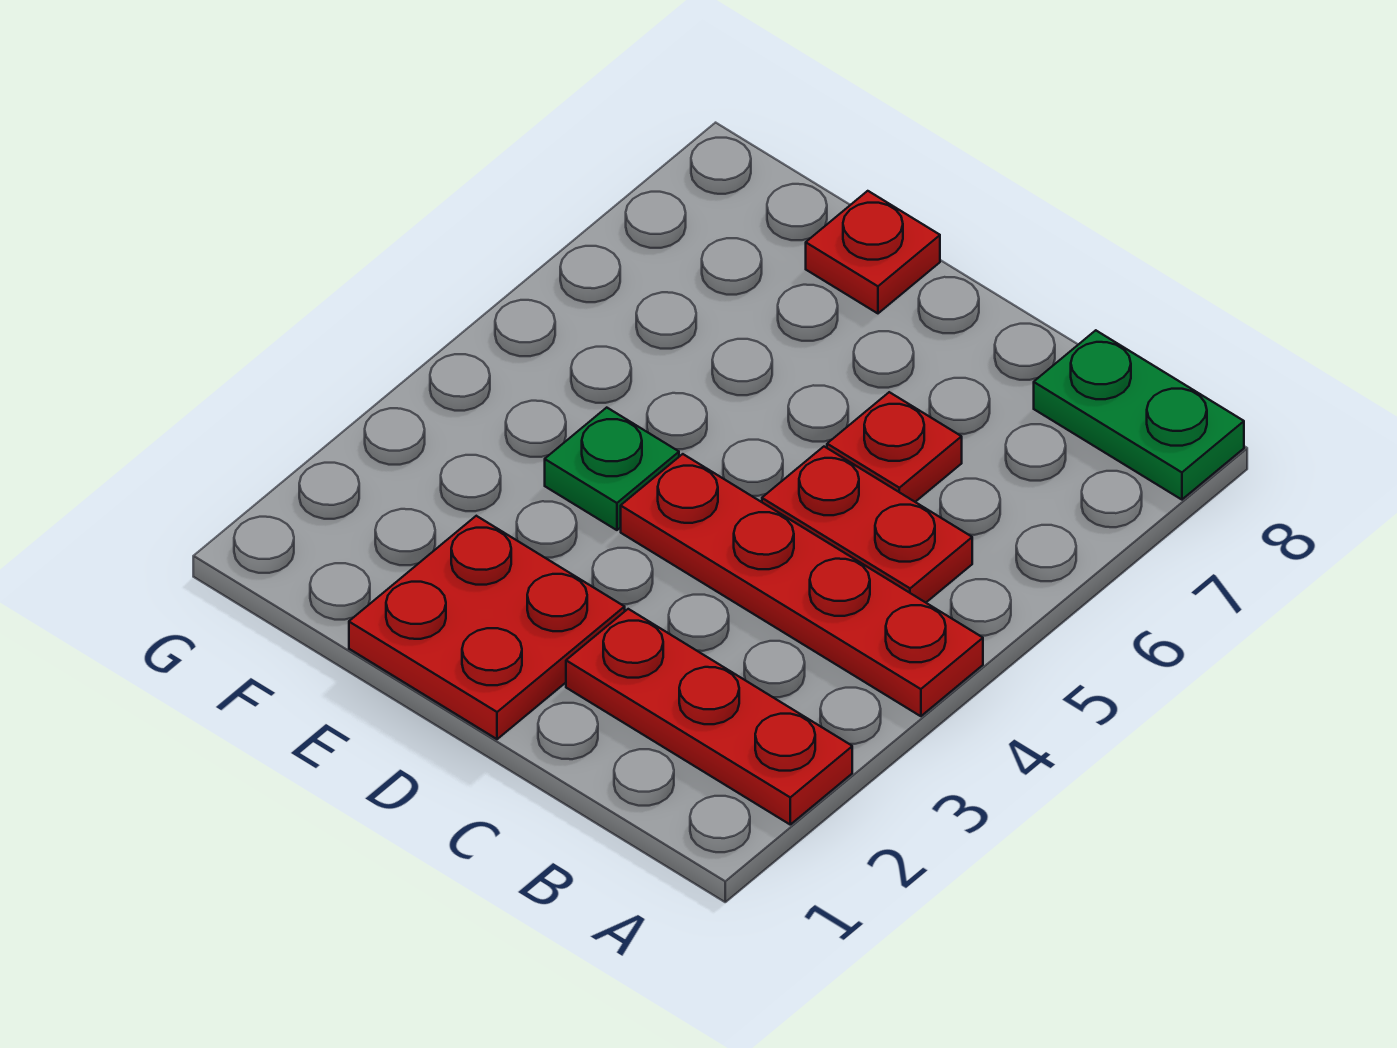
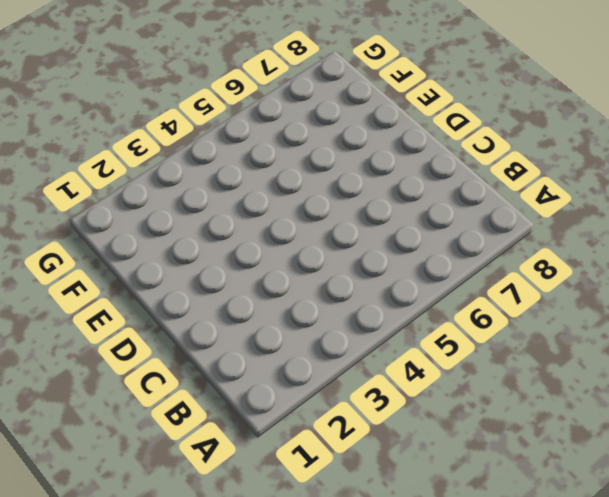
none -> red plate A2:C2 level 1
none -> red plate A4:D4 level 1

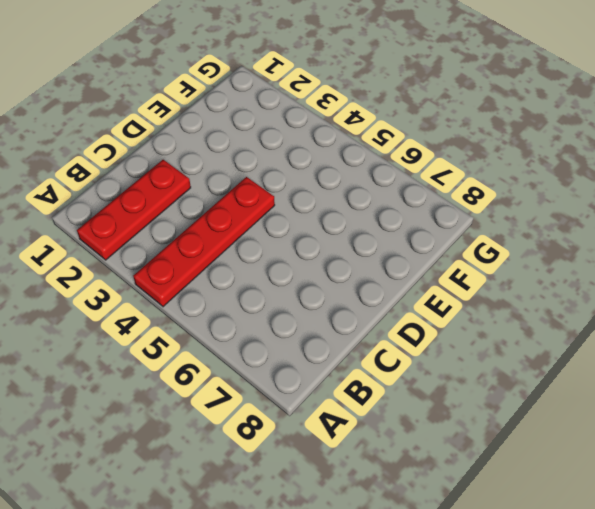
none -> green plate A8:B8 level 1
none -> red plate B5:C5 level 1

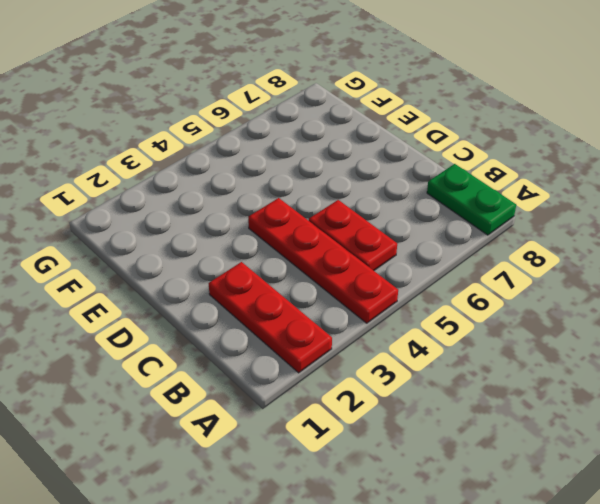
none -> red plate C6 level 1
none -> red plate D1:E2 level 1

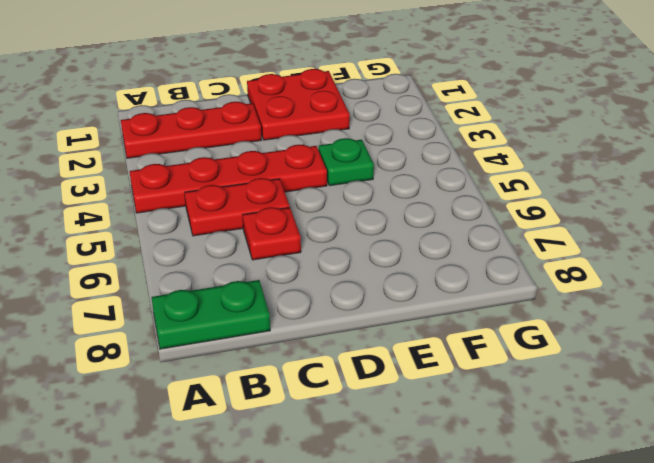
none -> red plate E8 level 1

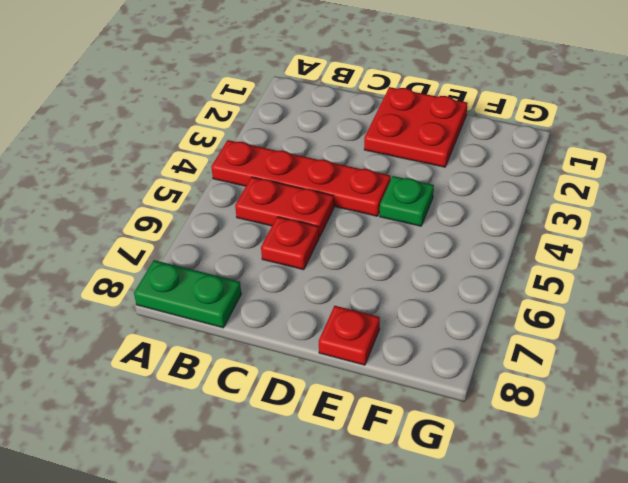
none -> red plate A2:C2 level 1

